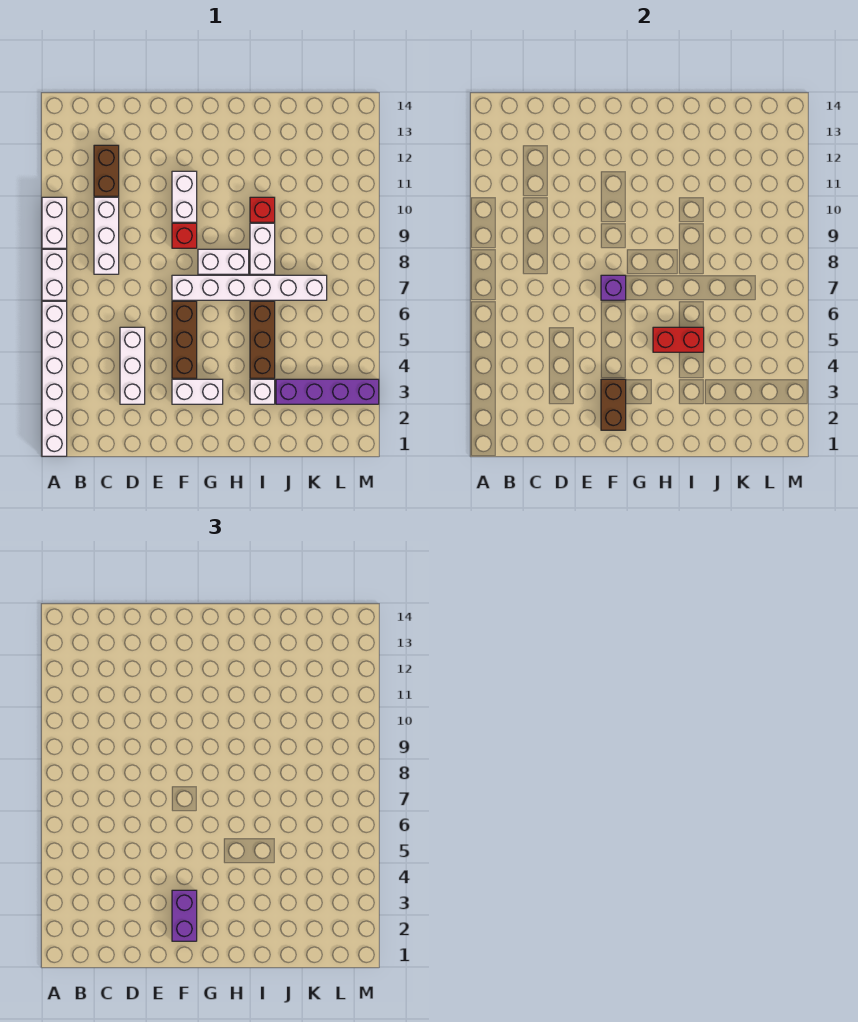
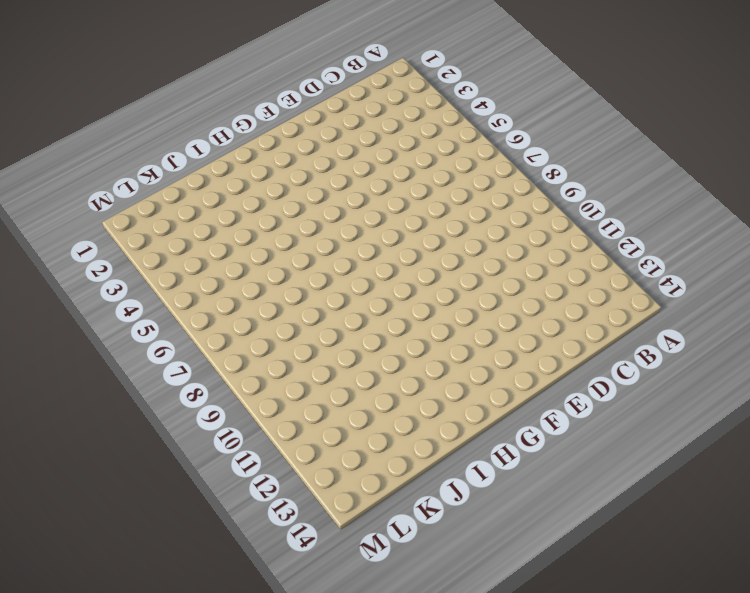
none -> white brick A1:A6 level 1
none -> white brick A7:A8 level 1
none -> white brick A9:A10 level 1

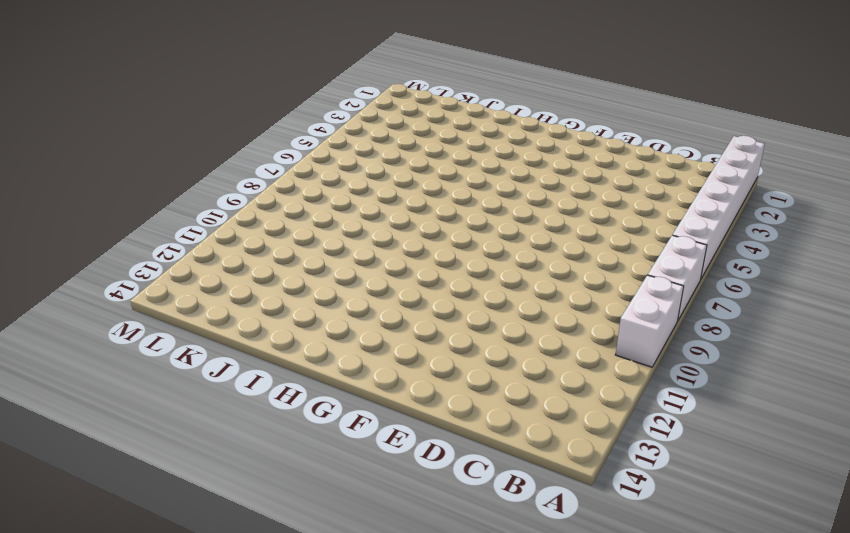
none -> white brick C8:C10 level 1
none -> brown brick C11:C12 level 1
none -> white brick D3:D5 level 1

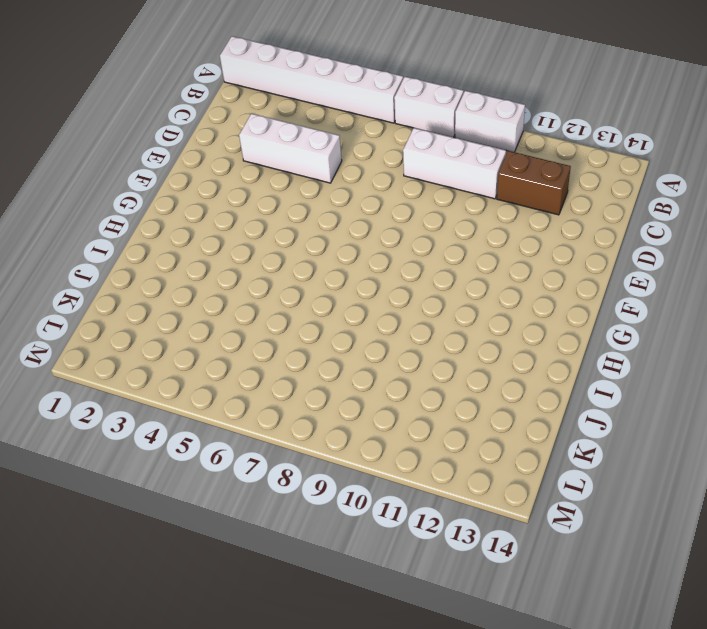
none -> white brick F3:G3 level 1
none -> brown brick F4:F6 level 1
none -> white brick F7:K7 level 1

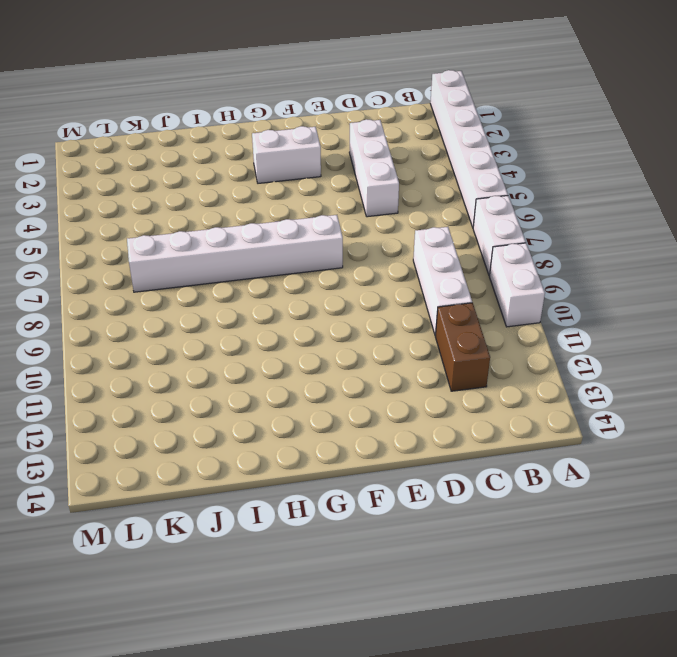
none -> brown brick F4:F6 level 1
none -> red brick F9 level 1
none -> white brick F10:F11 level 1

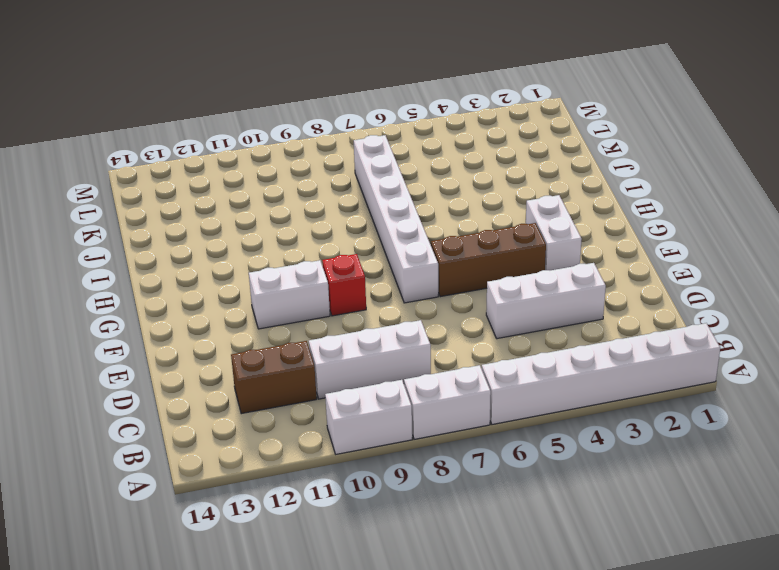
none -> white brick G8:H8 level 1
none -> white brick I3 level 1
none -> brown brick I4:I6 level 1

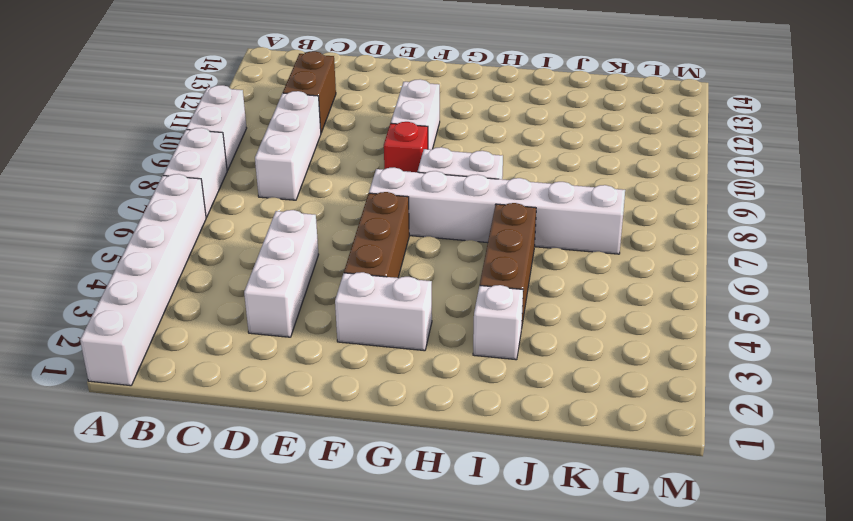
none -> white brick I8:I9 level 1
none -> red brick I10 level 1
none -> purple brick J3:M3 level 1

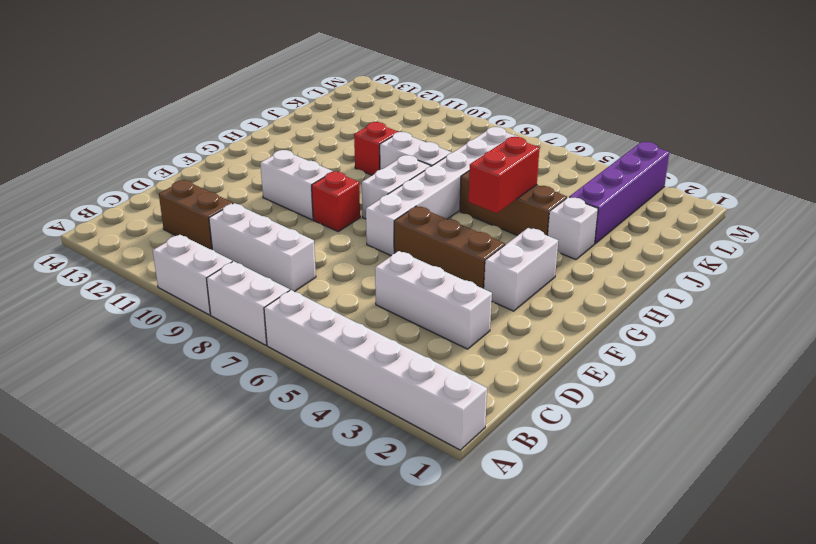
none -> brown brick F2:F3 level 2
none -> purple brick F7 level 2
none -> purple brick F2:F3 level 3

